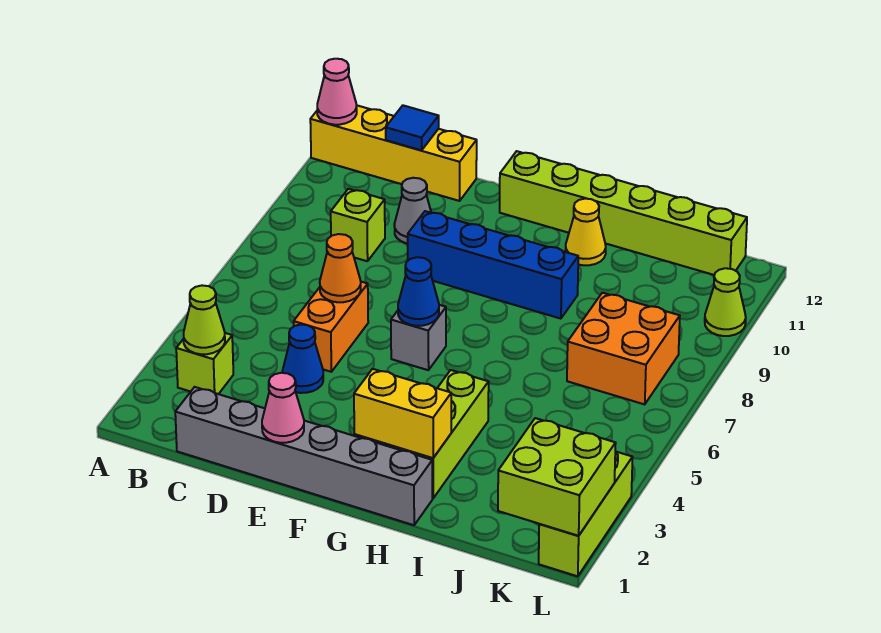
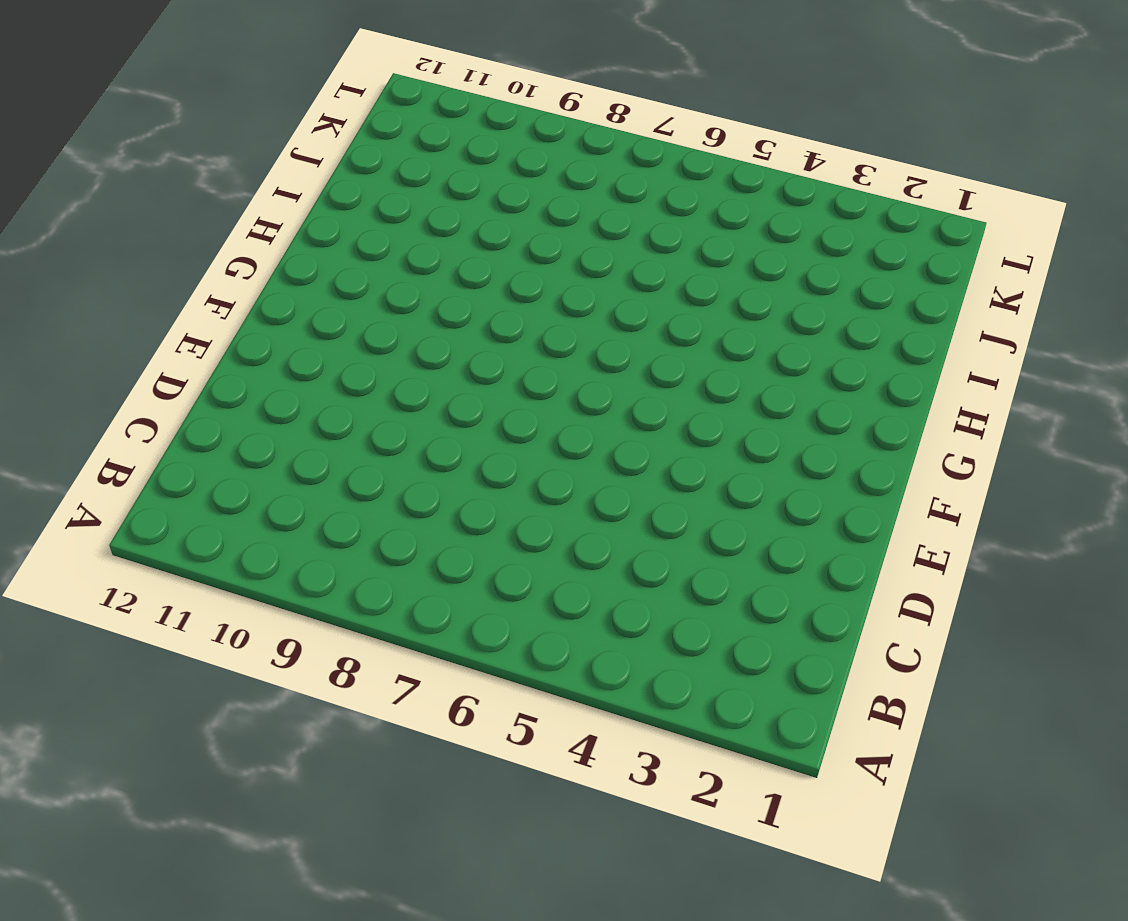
none -> yellow brick A12:D12 level 1
none -> lime brick B3 level 1
none -> grey brick C1:H1 level 1

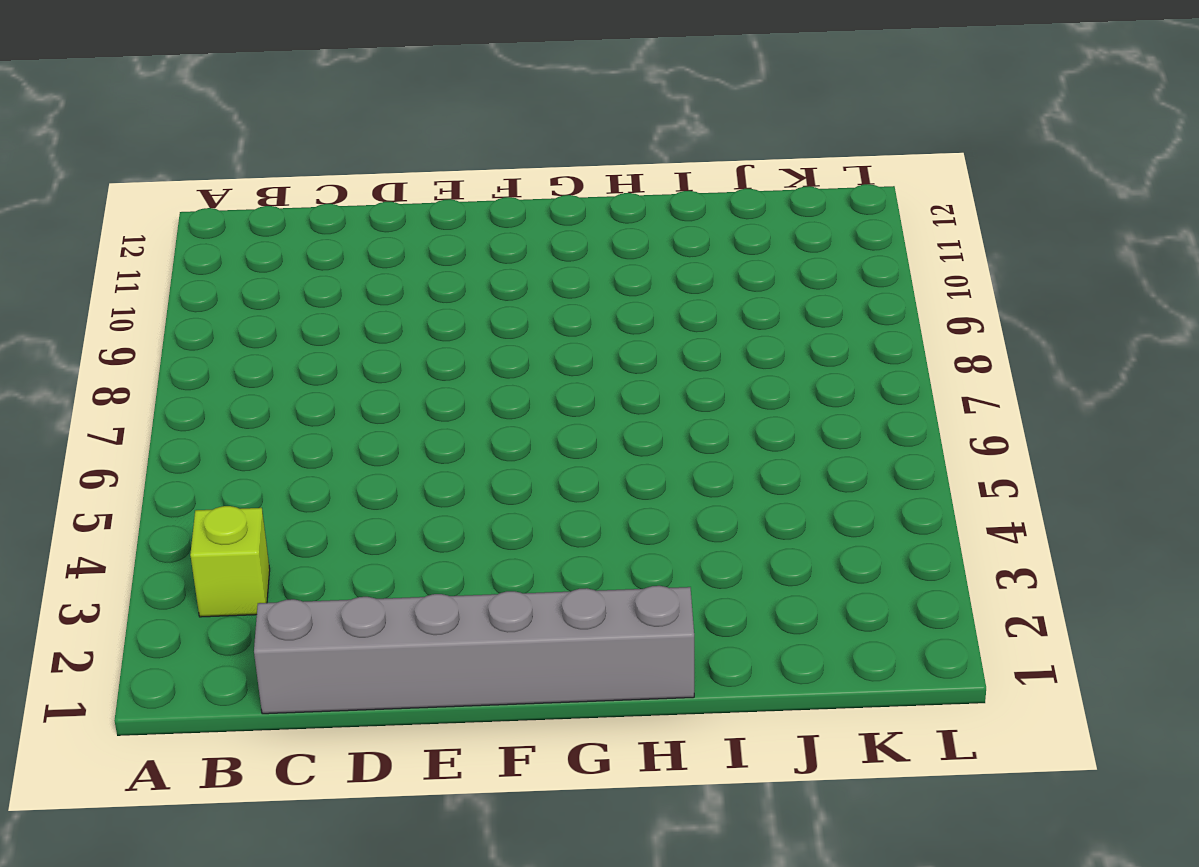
none -> yellow brick A12:D12 level 1
none -> lime brick C9 level 1
none -> blue cone D4 level 1

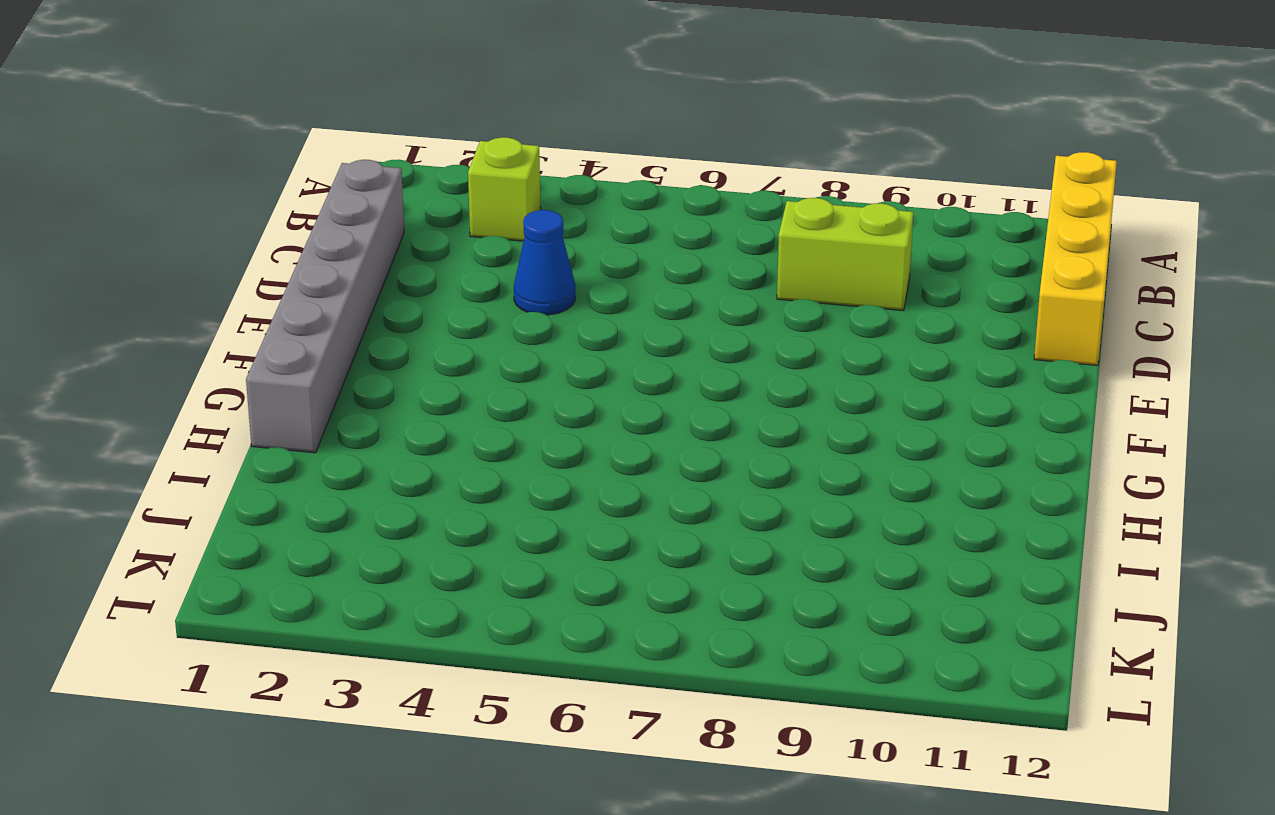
lime brick C8:C9 level 1 -> lime brick C9 level 1
none -> orange brick D5:D6 level 1
none -> grey cone D10 level 1
none -> blue brick E9:H9 level 1

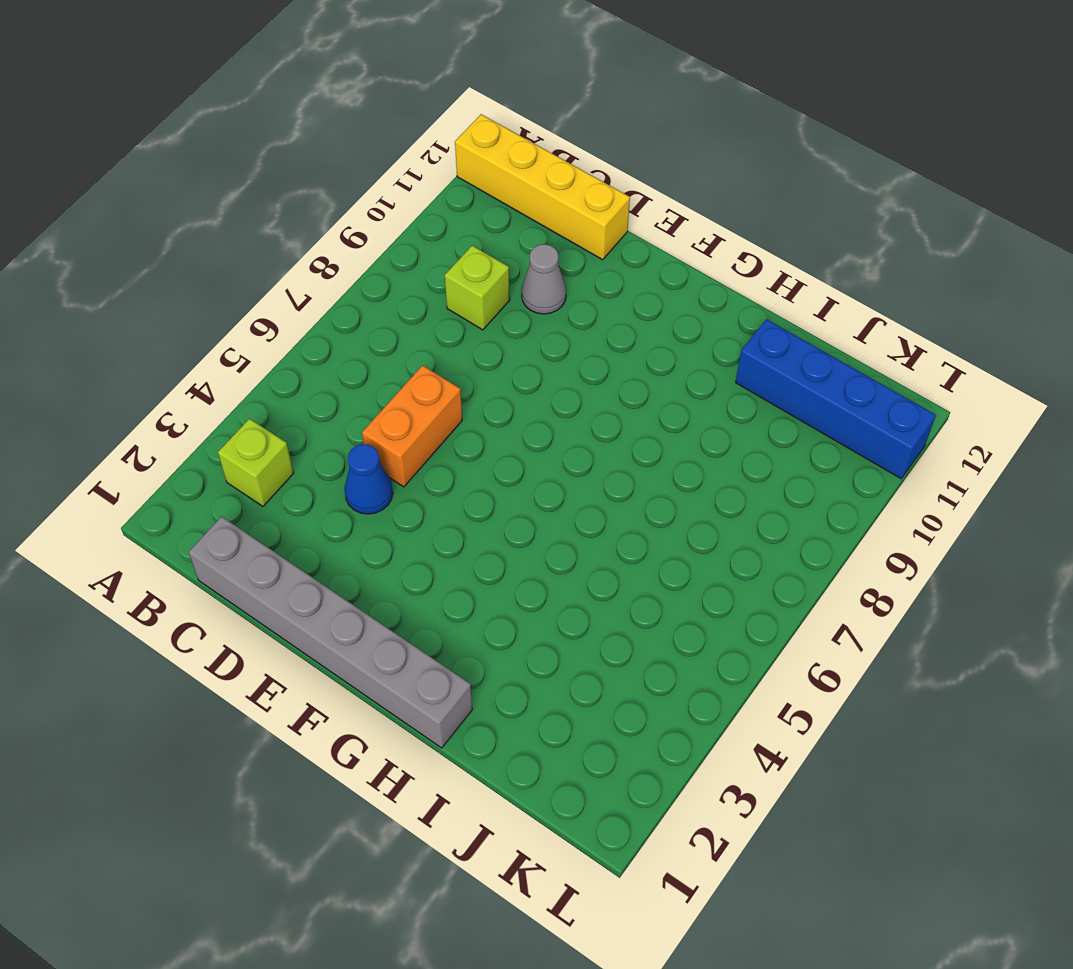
blue brick I11:L11 level 1 -> blue brick E9:H9 level 1
none -> grey brick F6 level 1
none -> lime brick F12:K12 level 1
none -> lime brick H2:H4 level 1

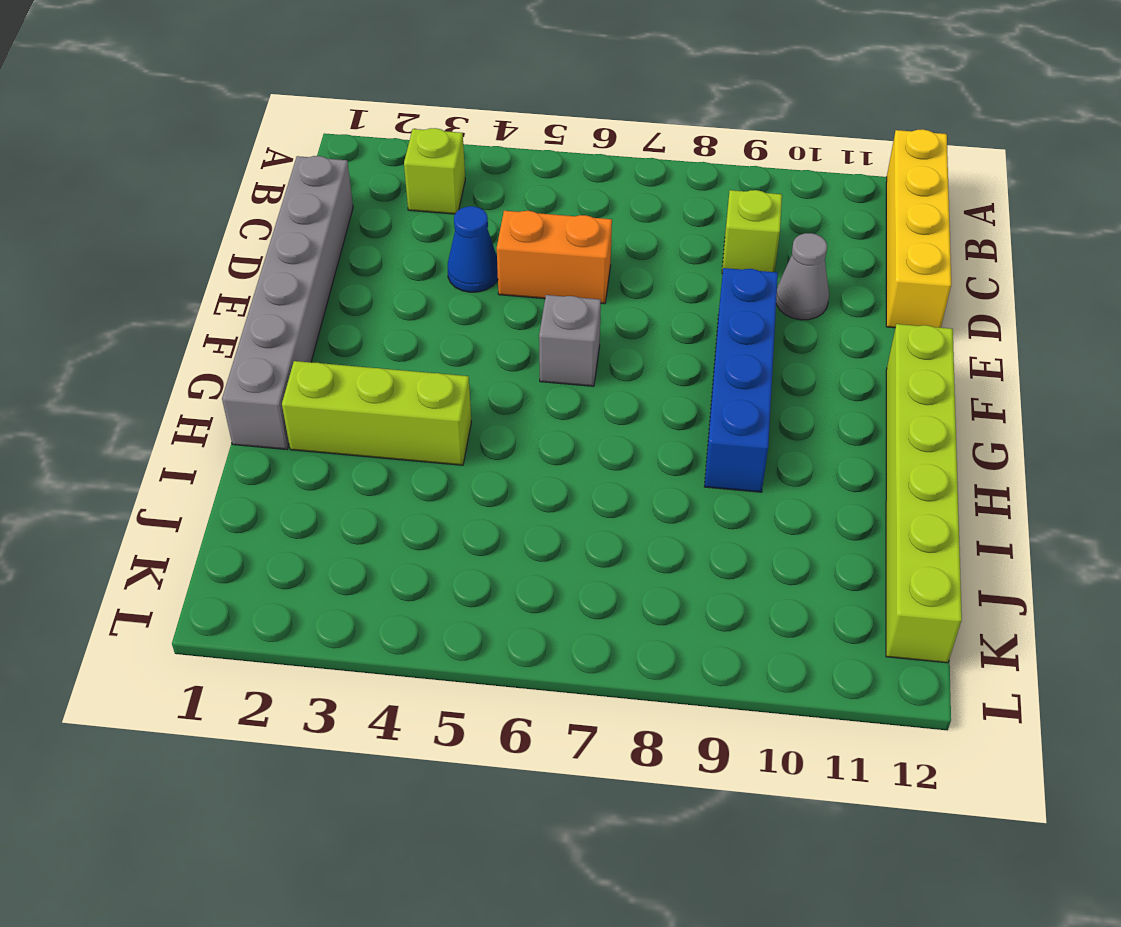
none -> yellow cone H11 level 1
none -> orange brick J7:K8 level 1
none -> lime brick L1:L3 level 1

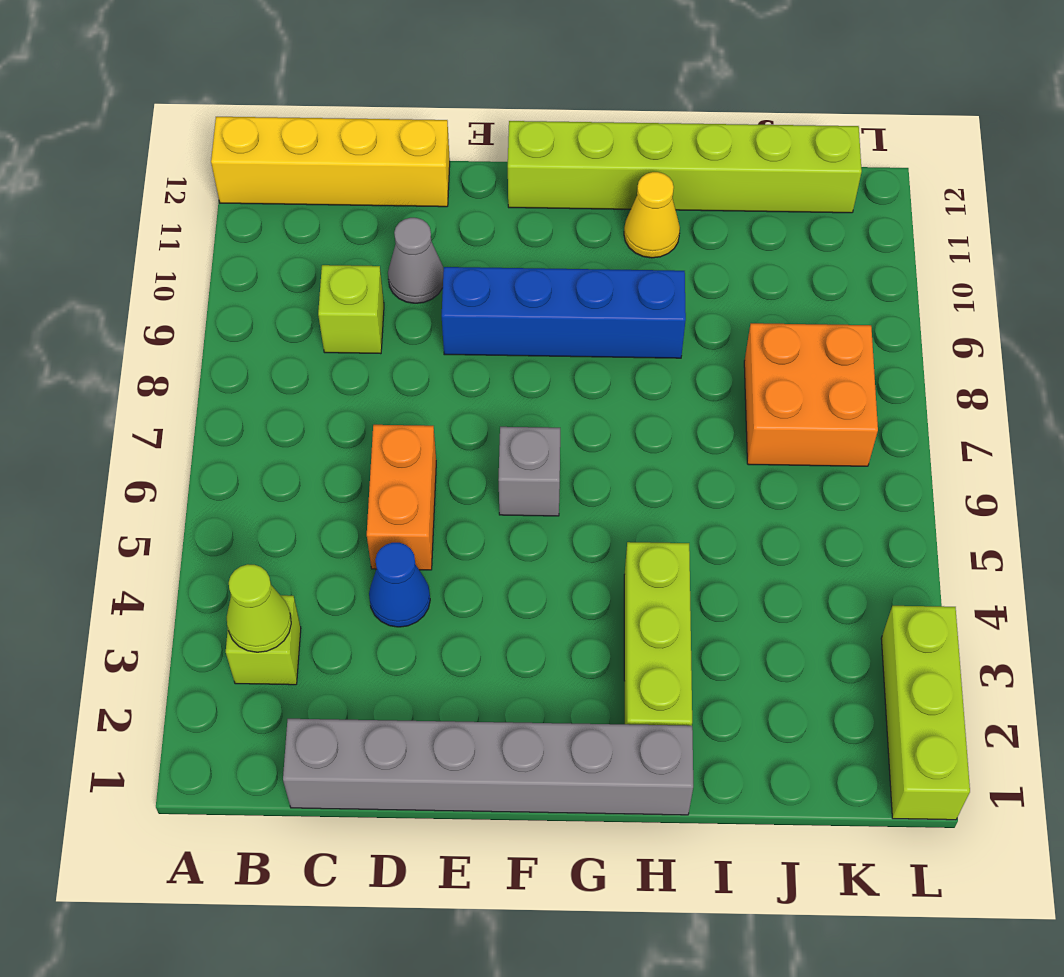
none -> lime cone L10 level 1
none -> pink cone A12 level 2
none -> blue tile C12 level 2

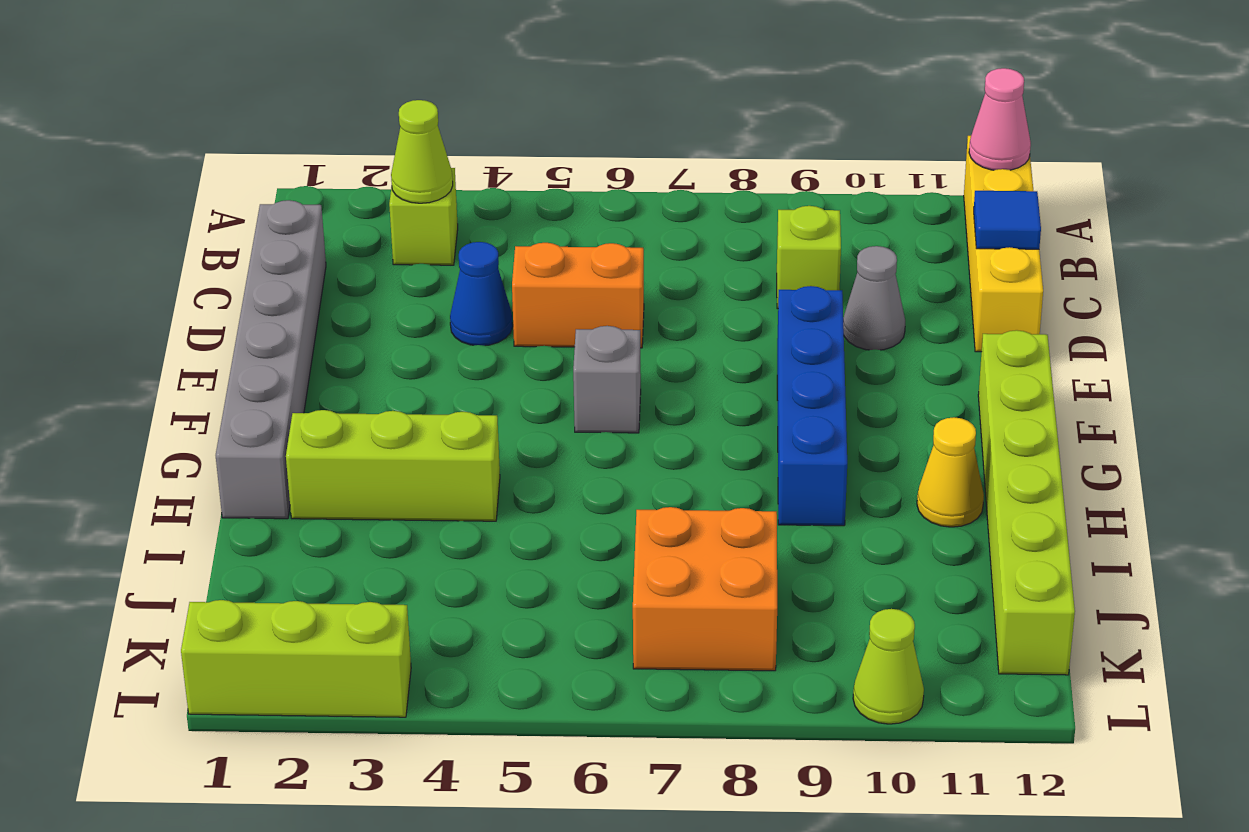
none -> orange cone D6 level 2
none -> pink cone E1 level 2
none -> blue cone F6 level 2

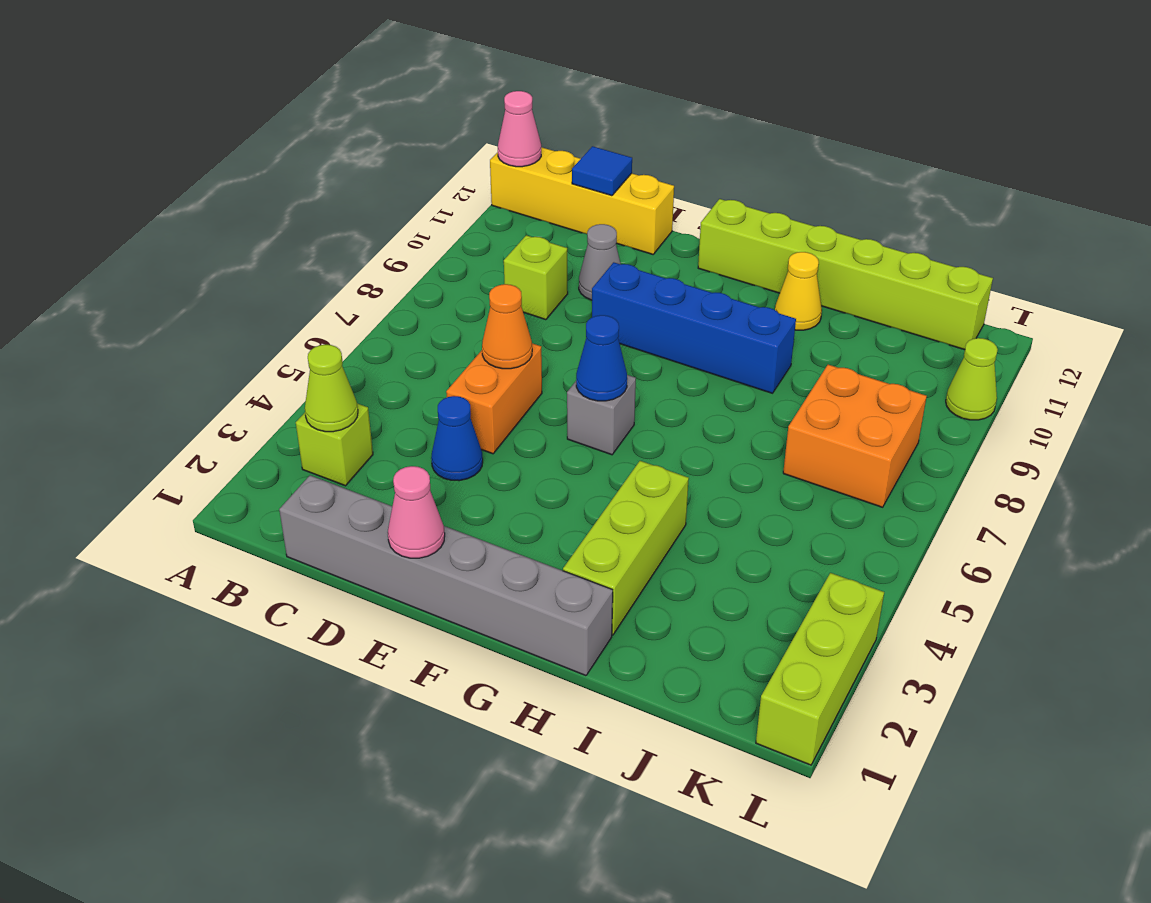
none -> yellow brick G2:H2 level 2
none -> lime brick K1:L2 level 2

